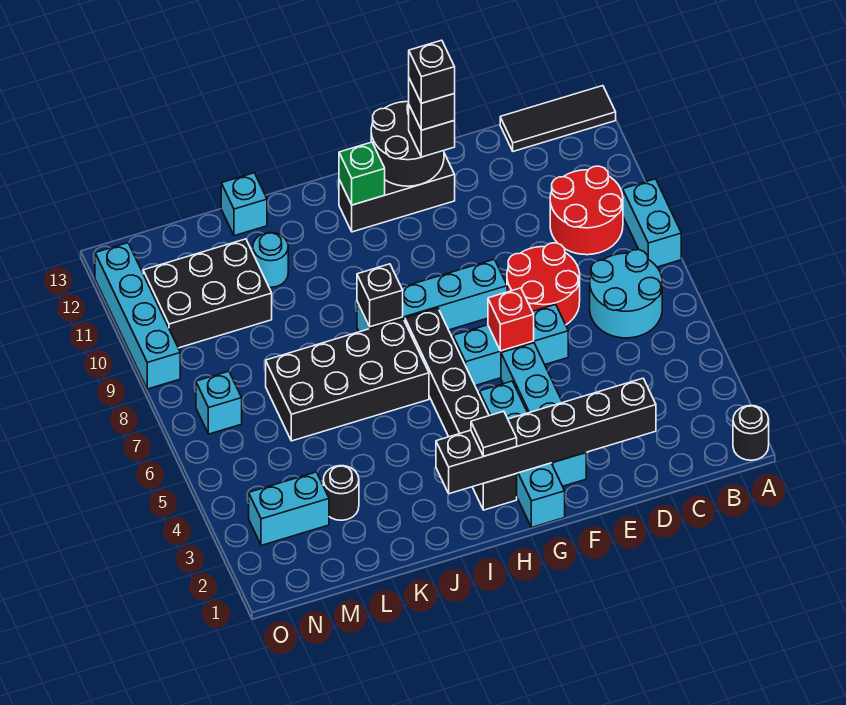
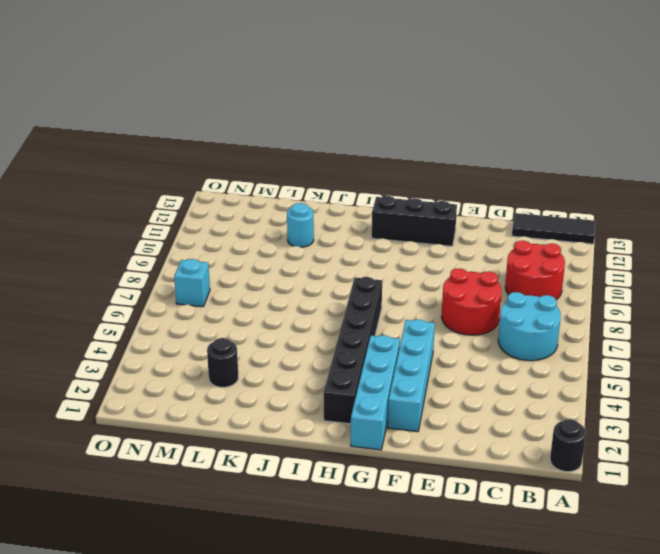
none -> cyan brick A8:A9 level 1
none -> cyan brick E6:G6 level 1
none -> cyan brick F8:I8 level 1

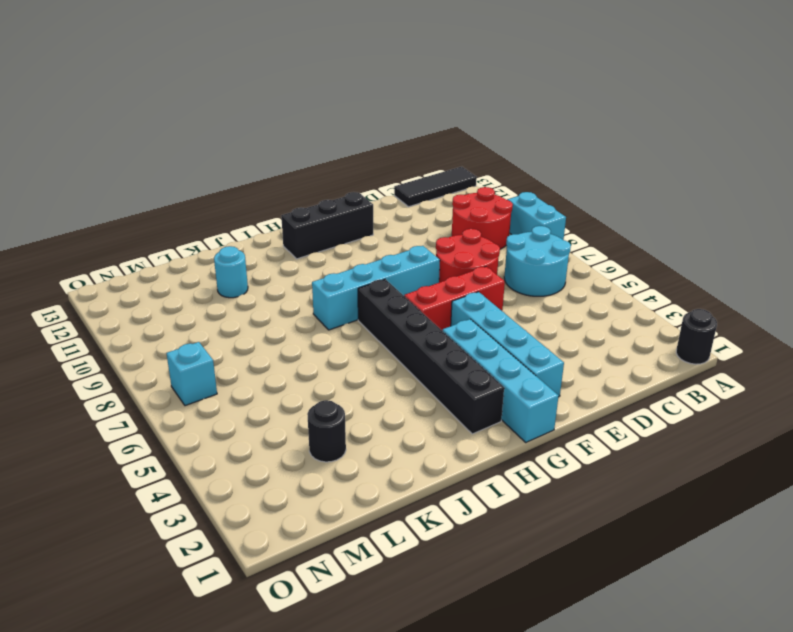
red brick E6:G6 level 1 -> cyan brick E6:G6 level 1
none -> black brick I6:L7 level 1
none -> cyan brick K13 level 1
none -> black brick L10:N11 level 1

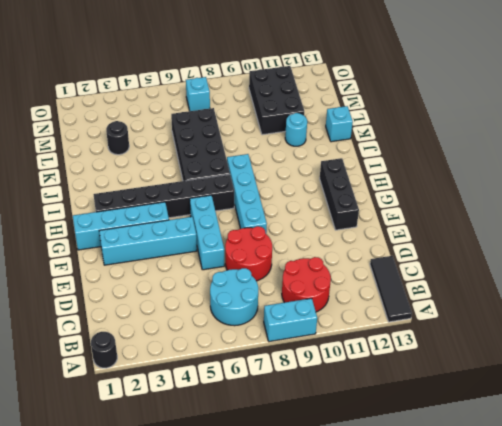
none -> cyan brick M3:N3 level 1
none -> cyan brick O9:O12 level 1
none -> black brick D2:I2 level 2

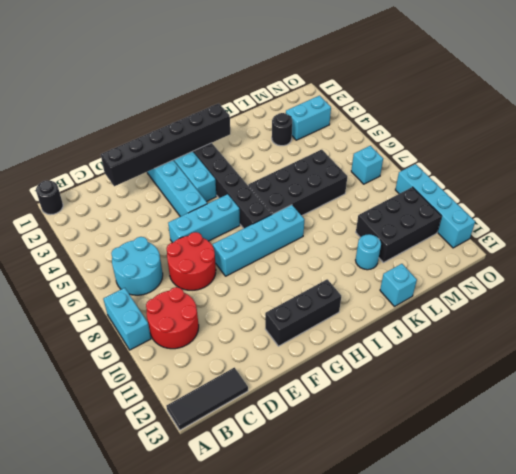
none -> red brick F6 level 2
none -> black round brick F12:G13 level 2
none -> green brick H12 level 2

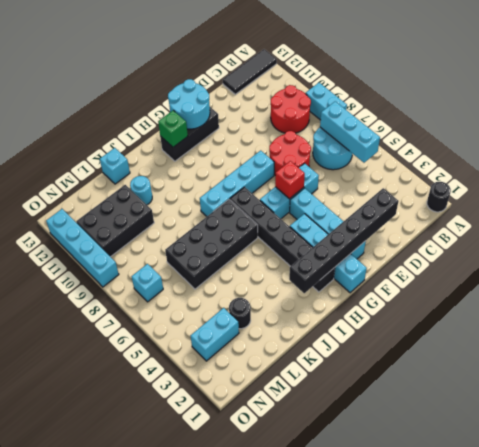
cyan brick B5:B7 level 2 -> none
cyan round brick F12:G13 level 2 -> black round brick F12:G13 level 2
none -> black brick I8 level 2
none -> black brick F12 level 3
none -> black tile H2 level 3

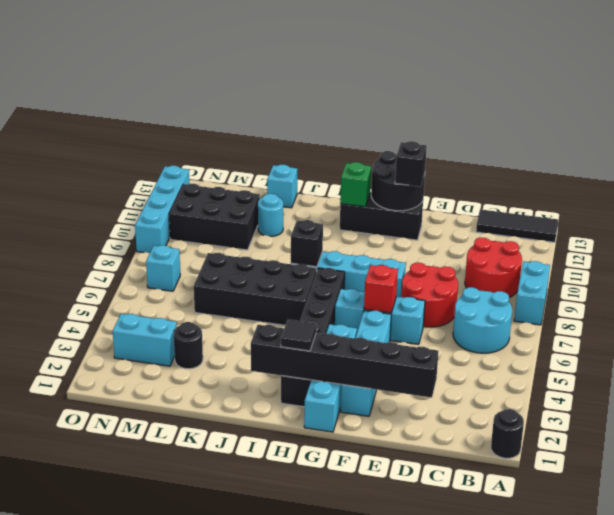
none -> black brick F12 level 4
none -> black brick F12 level 5

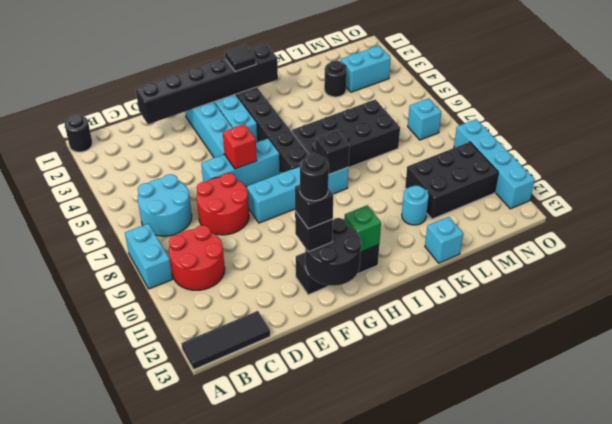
black round brick F12 level 5 -> black brick F12 level 5

